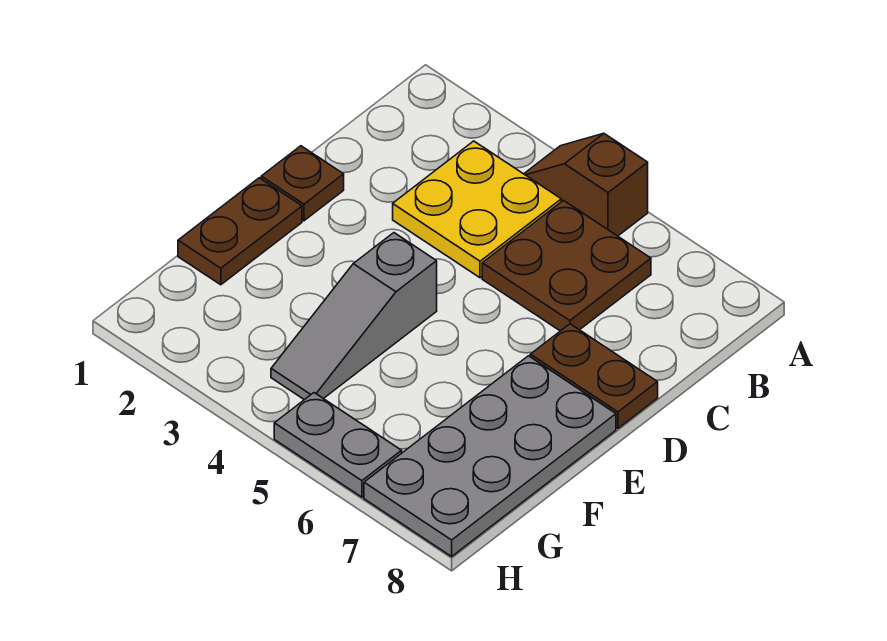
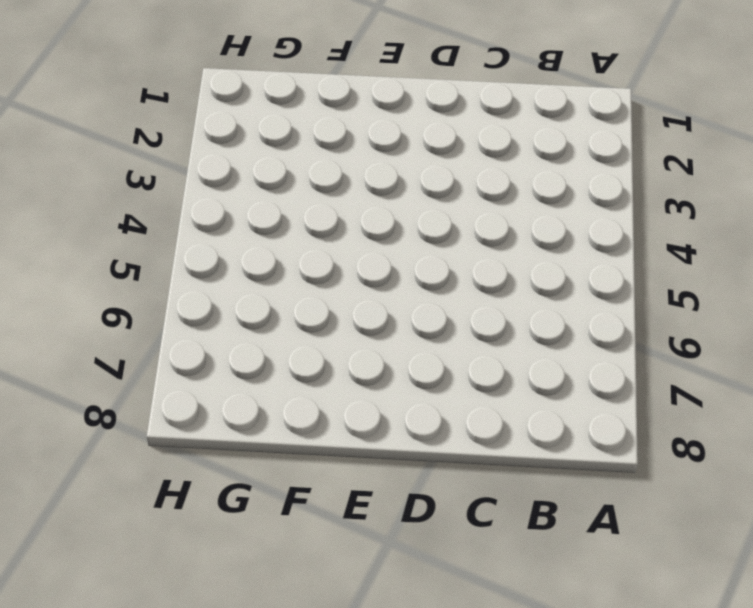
none -> brown slope A4:A5 level 1 top 5
none -> yellow plate B3:C4 level 1

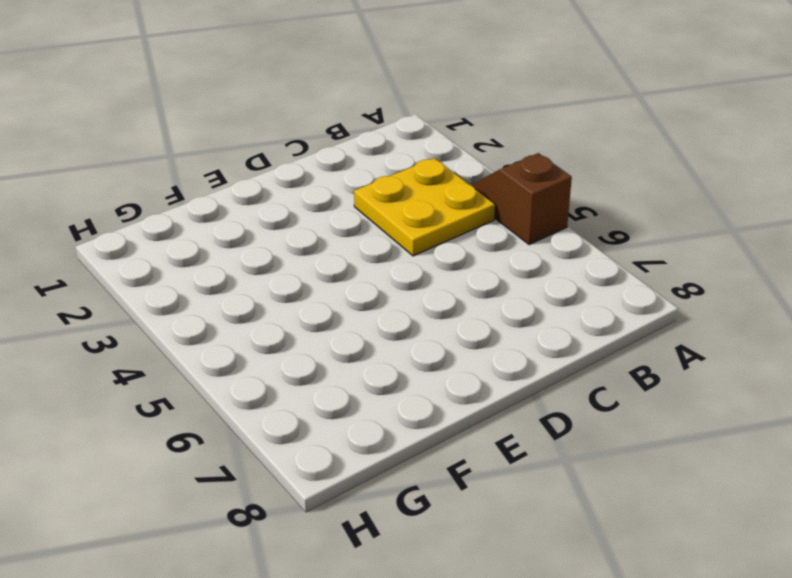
none -> brown plate B5:C6 level 1
none -> brown plate D1 level 1

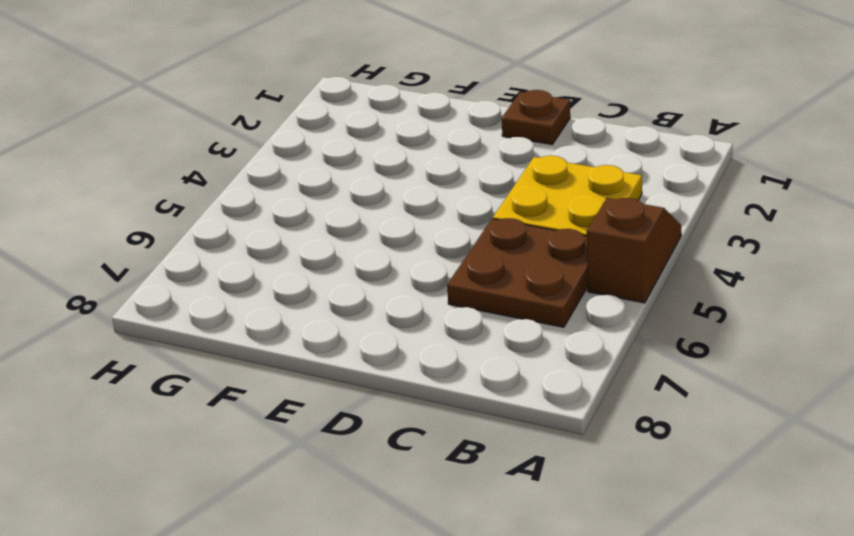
none -> brown plate D7:D8 level 1
none -> brown plate E1:F1 level 1

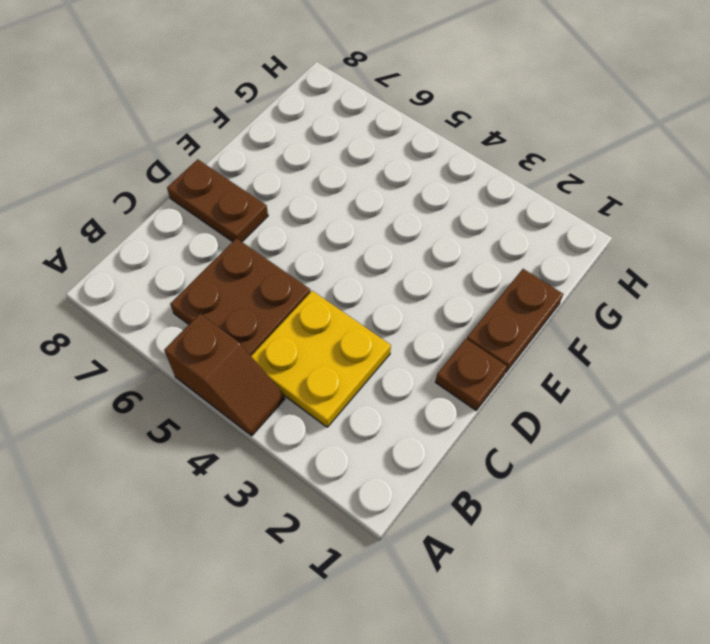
none -> grey slope E4:G4 level 1 top E
none -> grey plate E7:H8 level 1

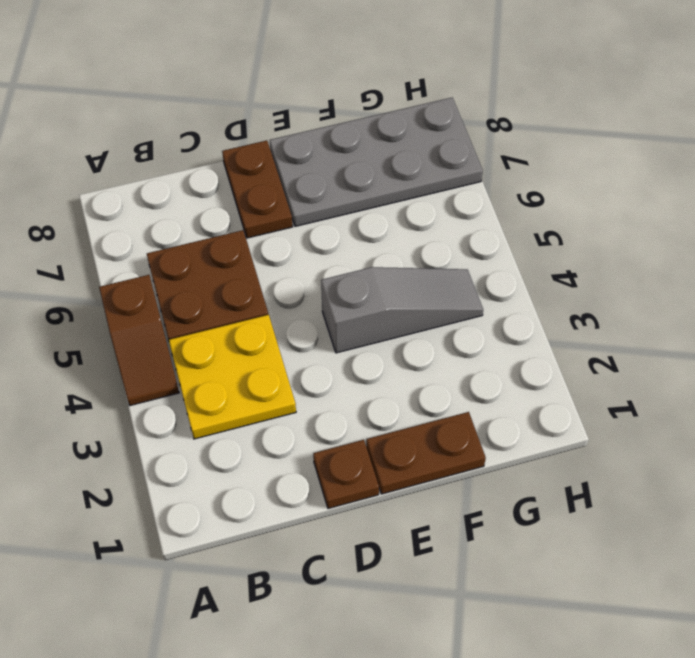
none -> grey plate H5:H6 level 1

